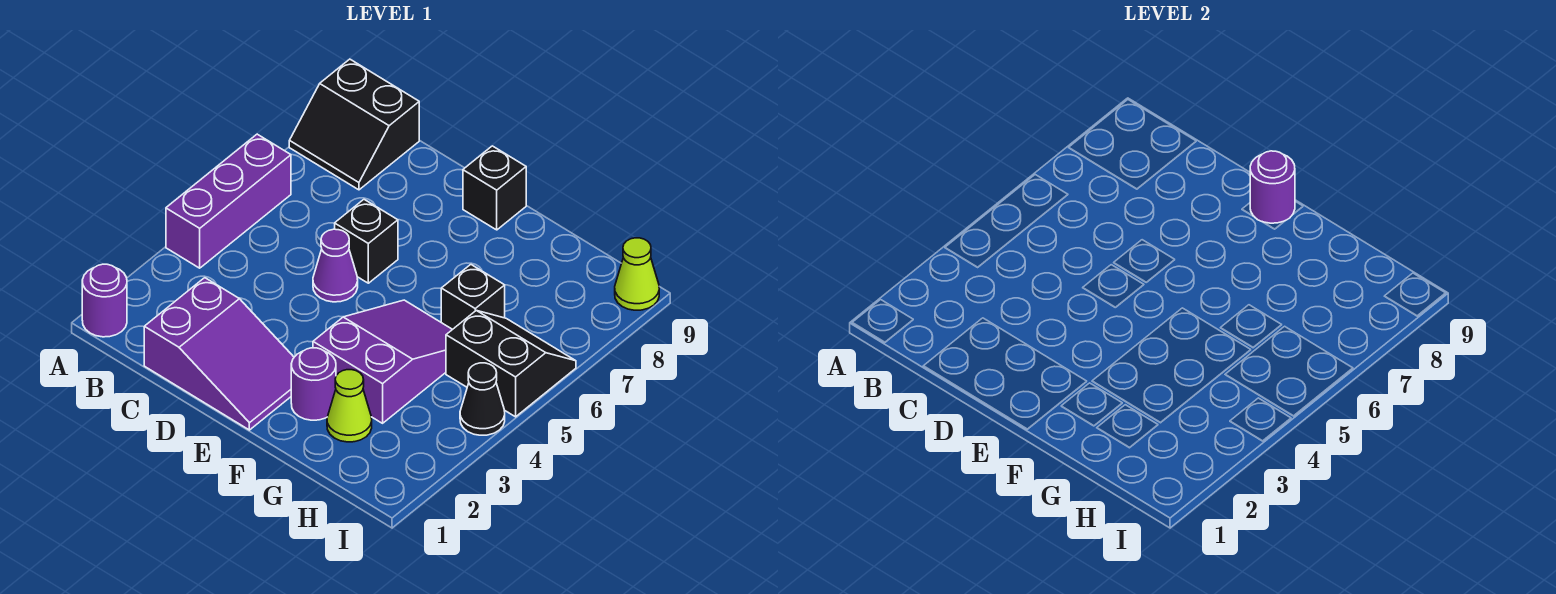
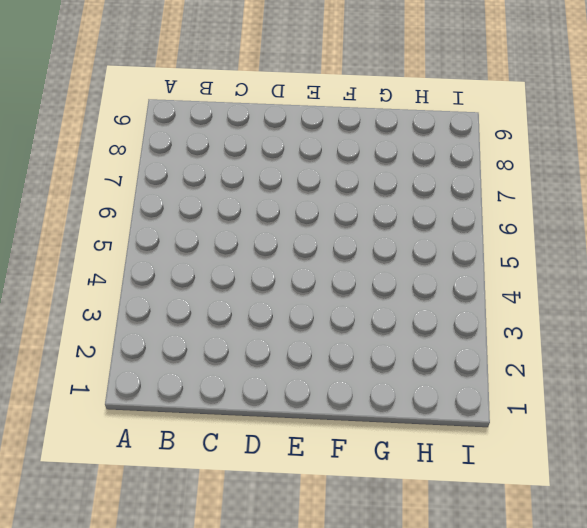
none -> purple round brick A1 level 1
none -> purple brick A4:A6 level 1
none -> black slope A8:B9 level 1 top 9

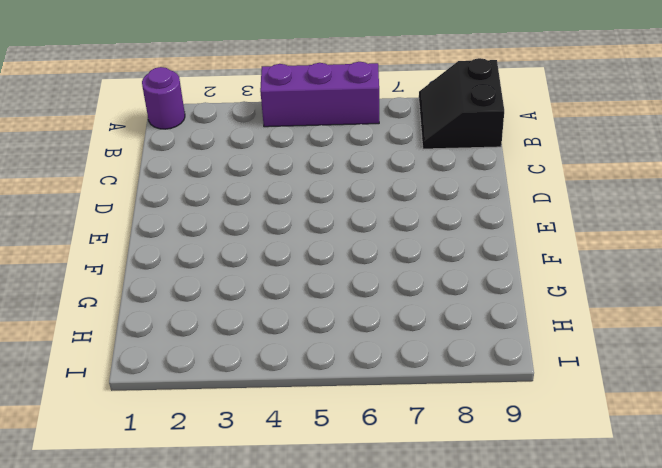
none -> purple slope C1:E2 level 1 top C
none -> purple cone D5 level 1
none -> black brick D6 level 1

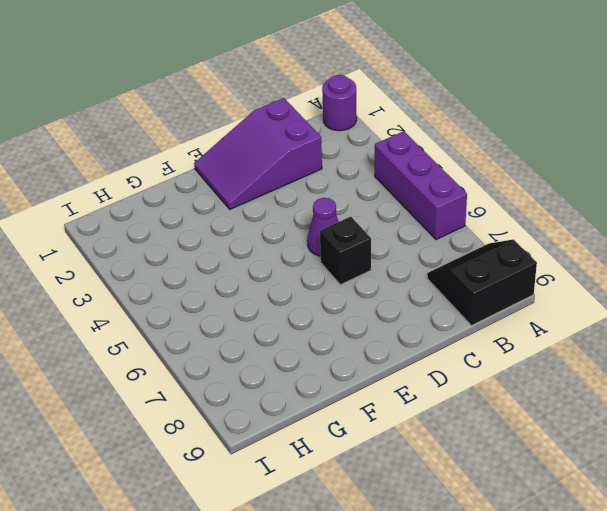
none -> black brick E9 level 1
none -> purple round brick F2 level 1
none -> purple slope F3:G5 level 1 top 3

